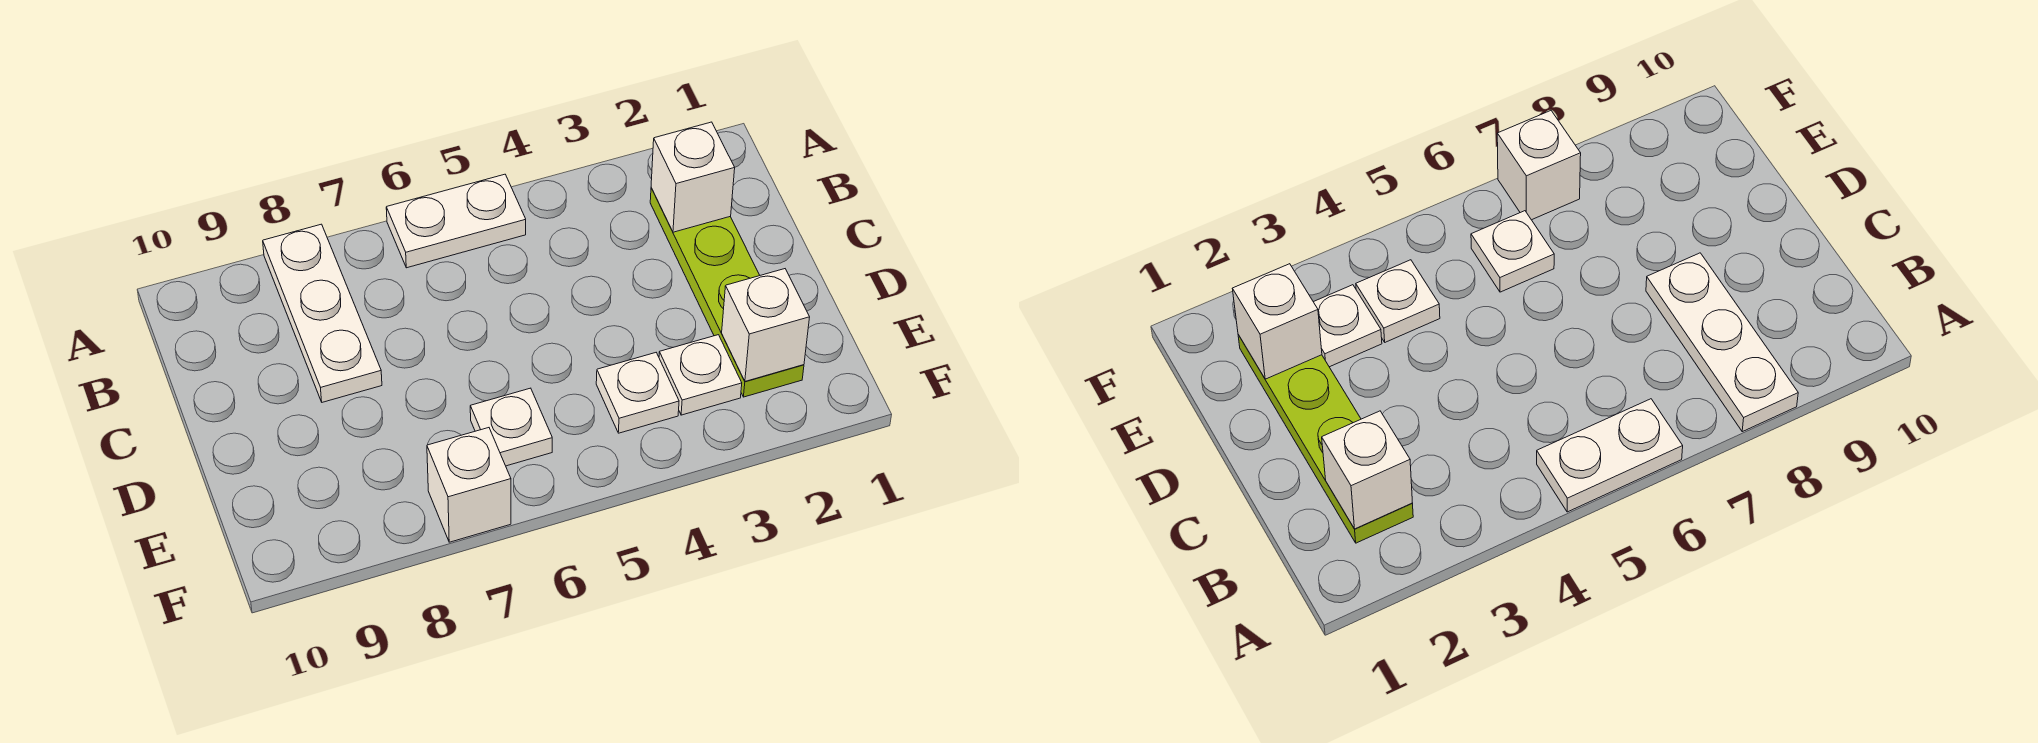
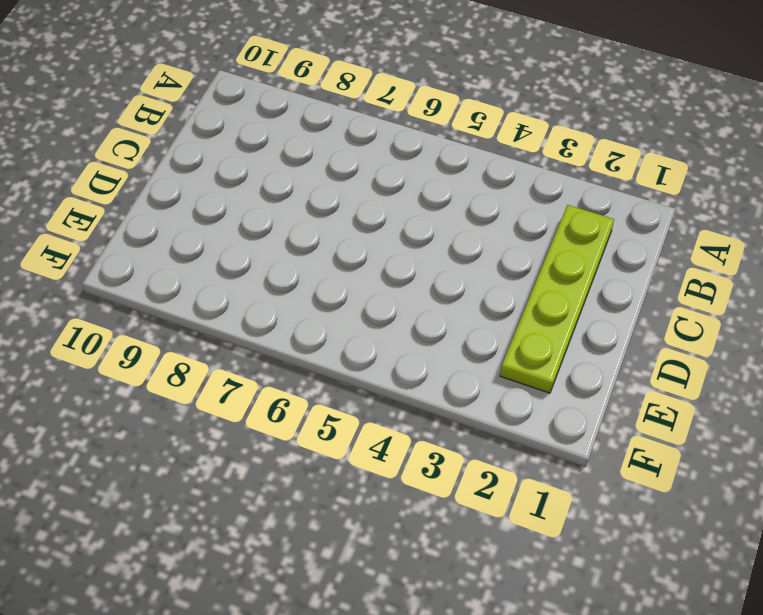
none -> white plate A5:A6 level 1
none -> white plate A8:C8 level 1

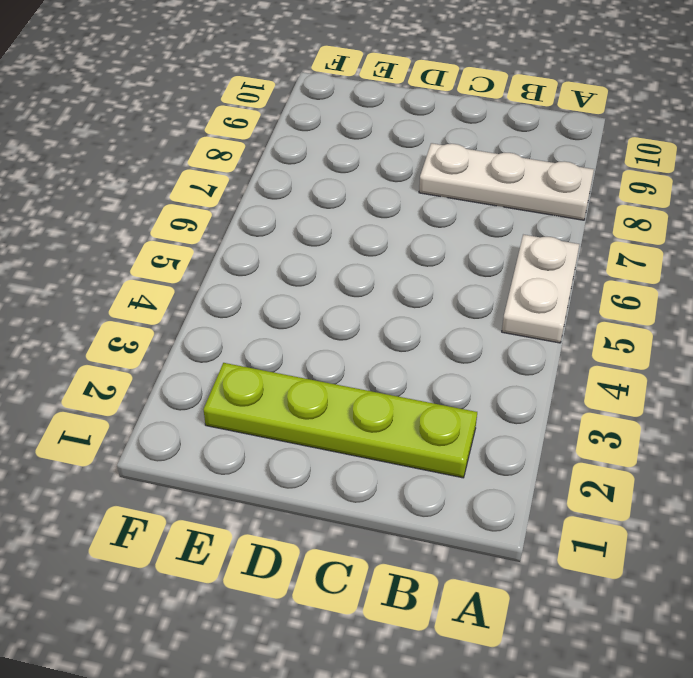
none -> white plate E3 level 1
none -> white plate E4 level 1

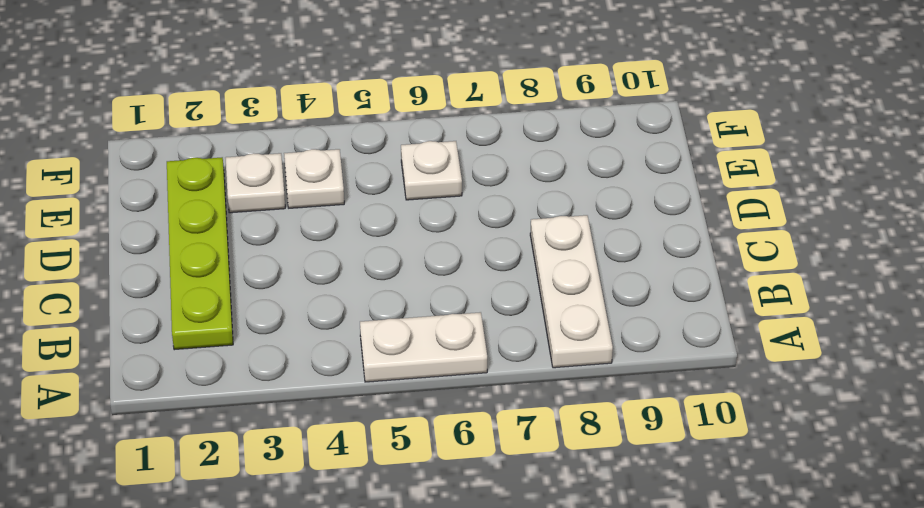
none -> white brick F7 level 1
none -> white brick B2 level 2

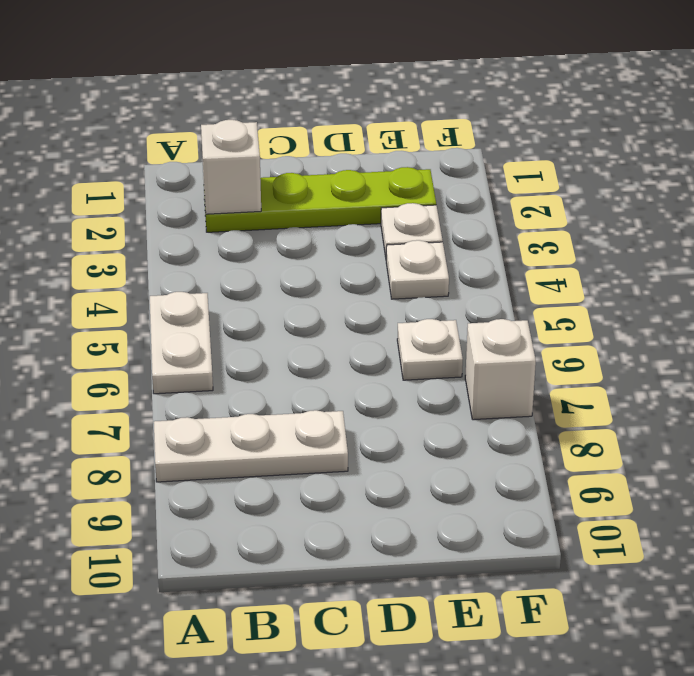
none -> white brick E2 level 2

